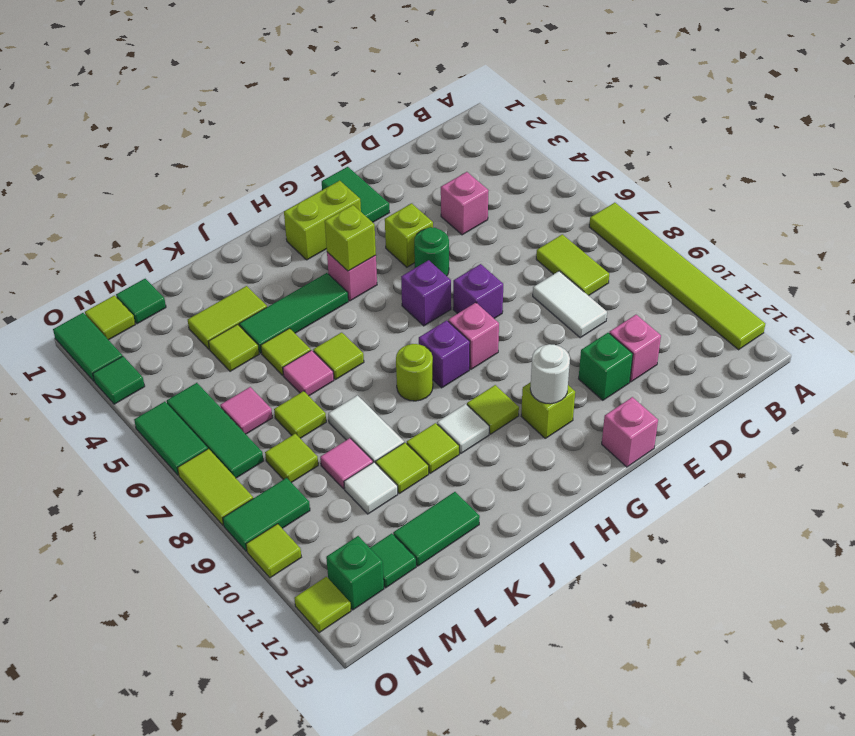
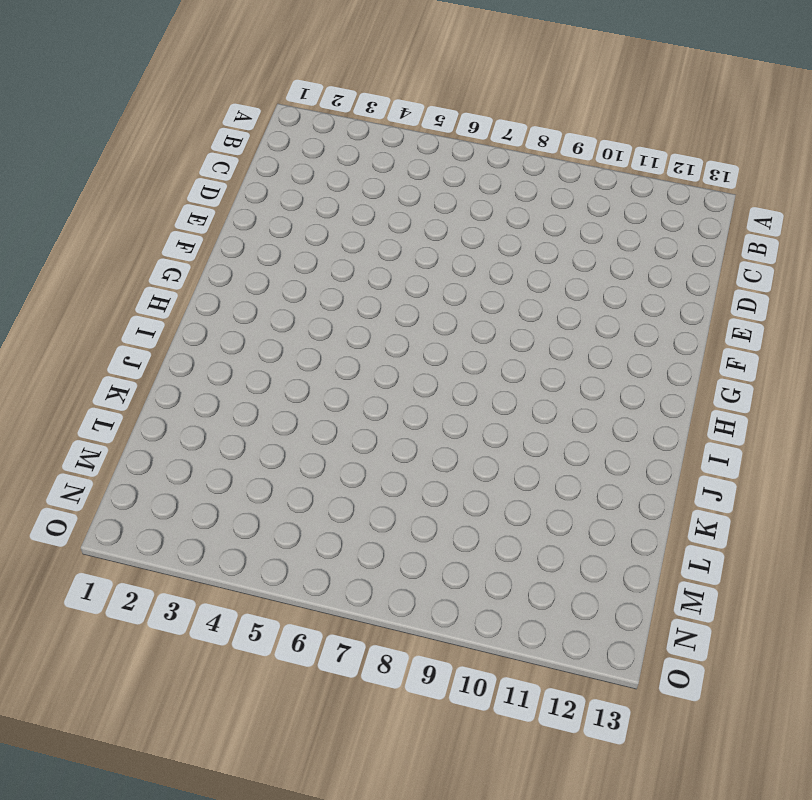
none -> lime tile A7:A12 level 1
none -> lime tile C7:C8 level 1
none -> pink brick D4 level 1
none -> white tile D8:D9 level 1

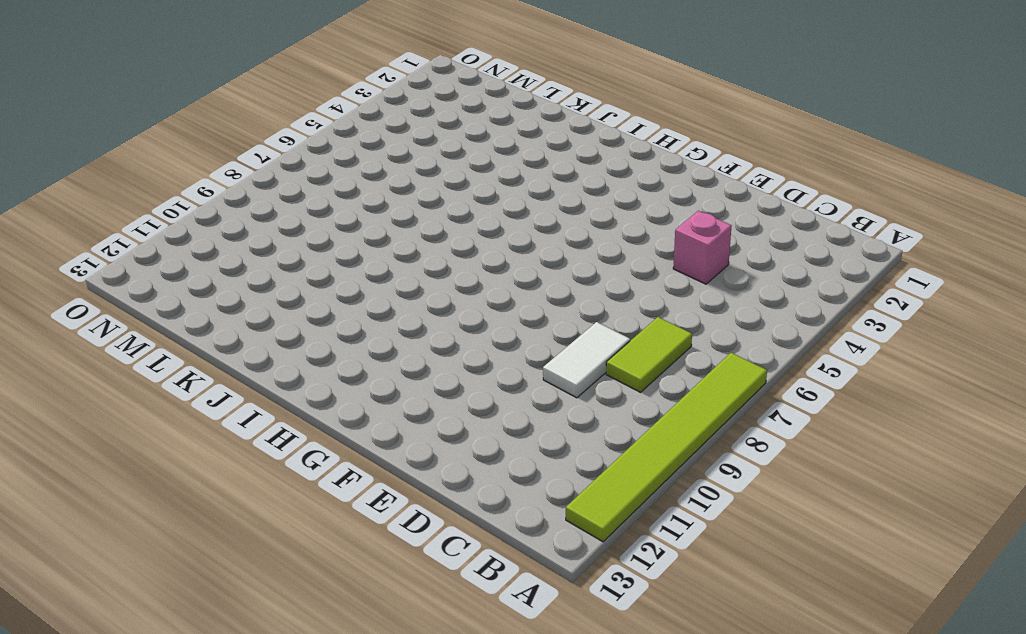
none -> pink brick D11 level 1
none -> green brick E11 level 1
none -> green tile F1:F2 level 1
none -> lime brick F4 level 1

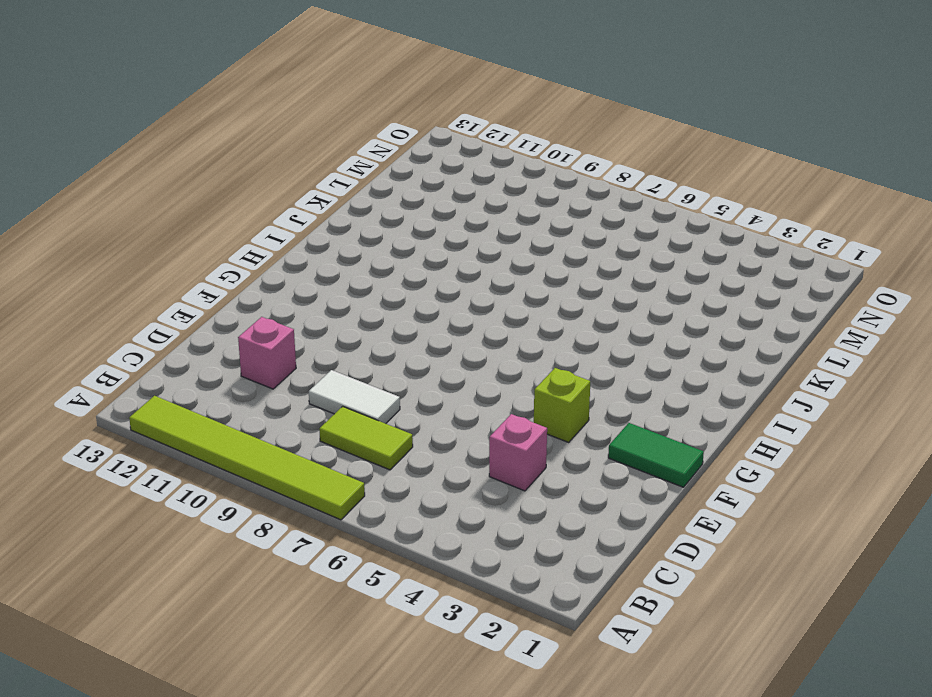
none -> green brick E11 level 1
none -> green round brick F5 level 1
none -> purple brick F7 level 1
none -> pink brick F13 level 1

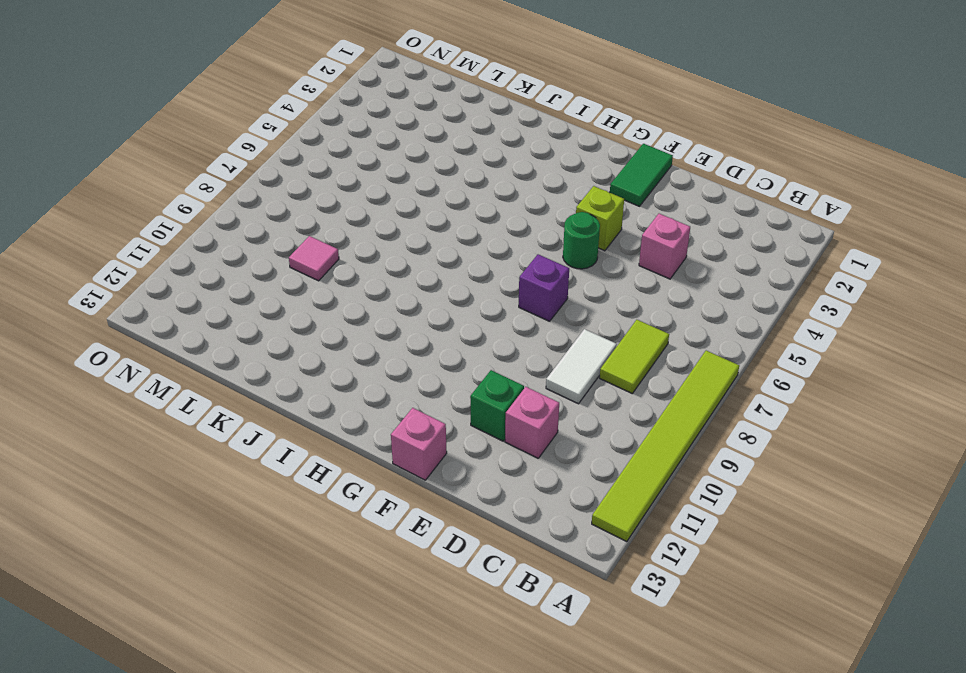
none -> lime brick G2:H2 level 1
none -> purple brick G6 level 1
none -> pink brick G8 level 1
none -> lime brick G11 level 1

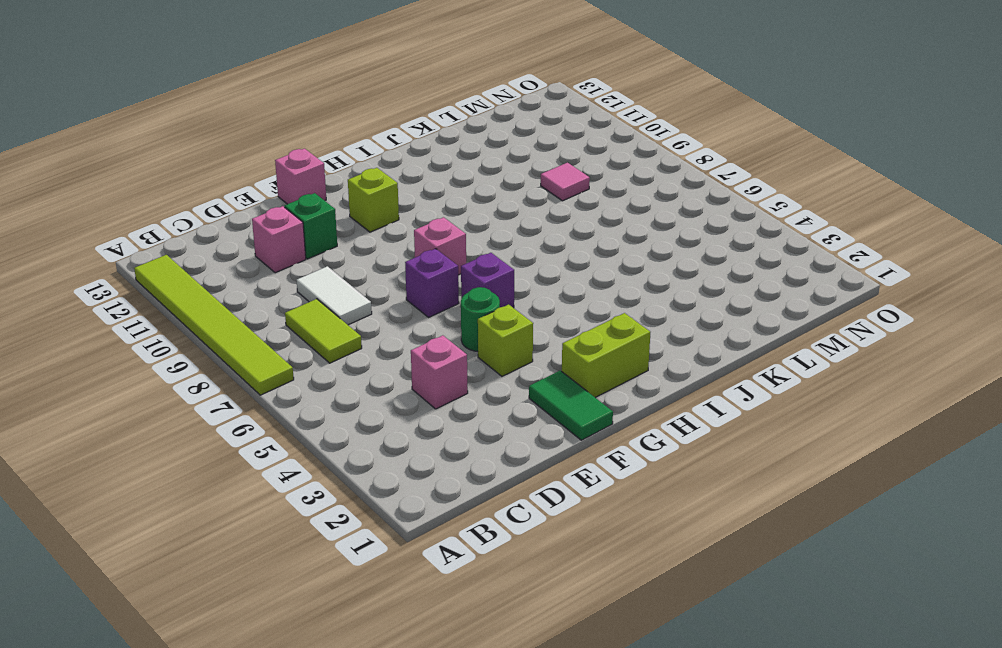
none -> pink brick H4 level 1
none -> purple brick H8 level 1
none -> lime tile H10 level 1
none -> green tile I4:K4 level 1

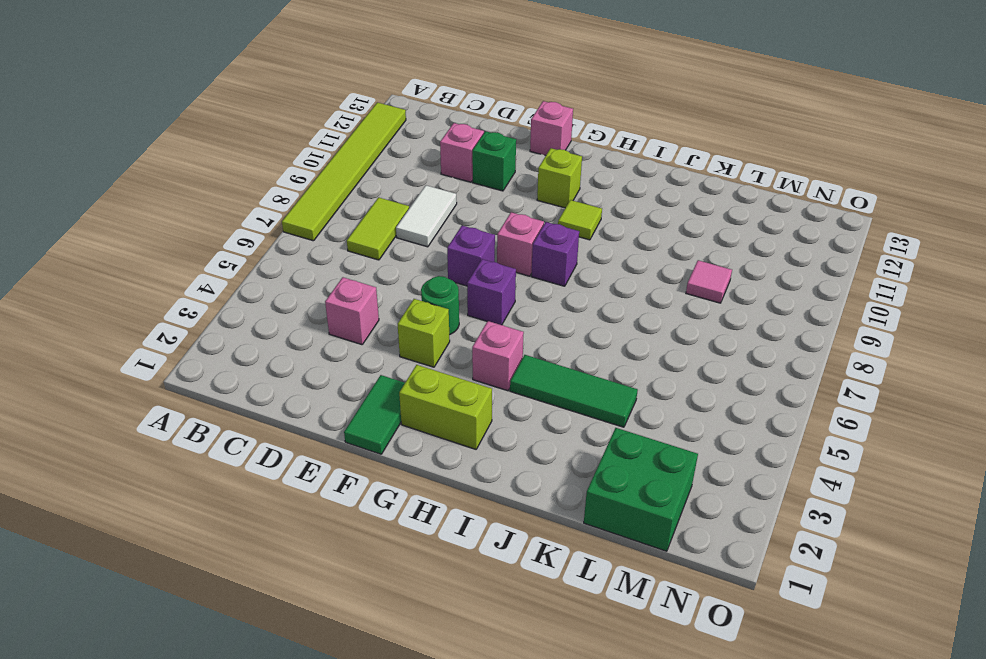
green brick L1:M2 level 1 -> green tile M1 level 1
none -> lime round brick I8 level 1
none -> white tile I10 level 1
none -> lime tile J6 level 1
none -> lime tile J10 level 1

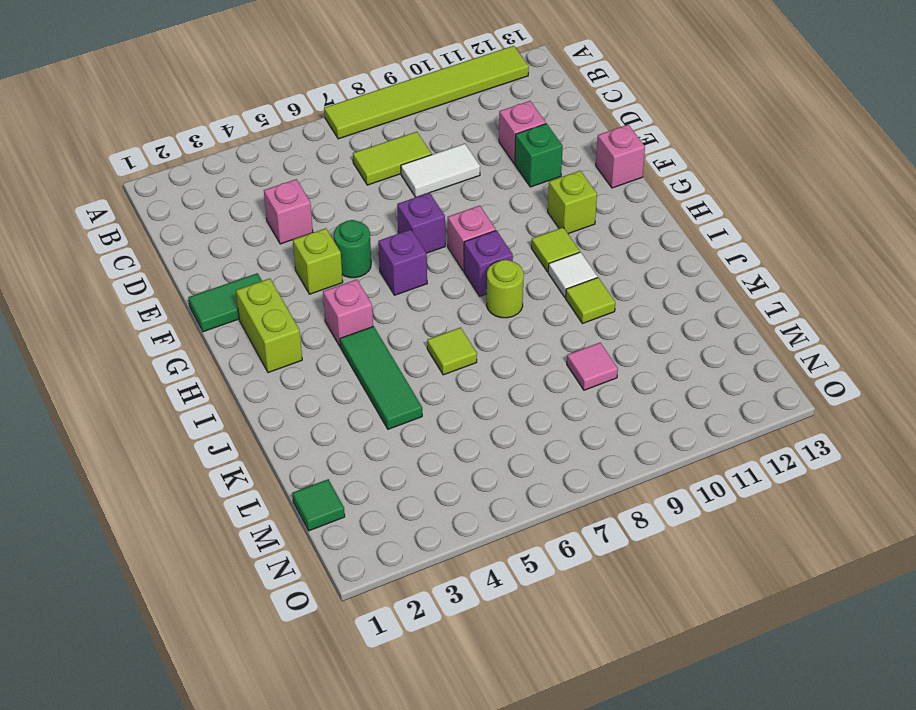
none -> lime tile K3:L3 level 1
none -> lime tile K5 level 1
none -> pink tile K6 level 1
none -> white tile K8:K9 level 1

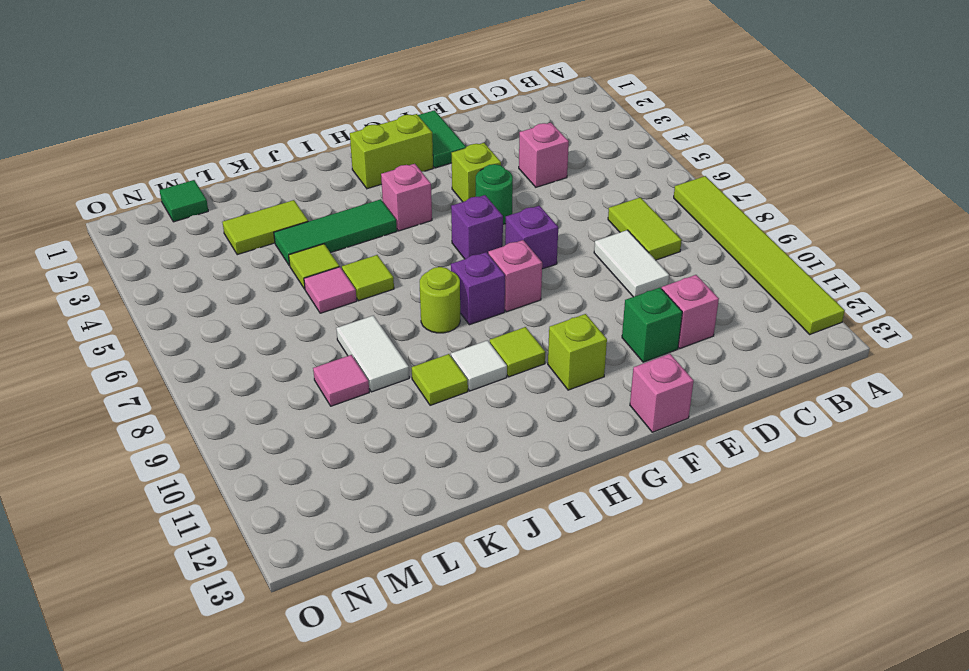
none -> lime tile K10 level 1
none -> green tile K12:L12 level 1
none -> lime tile L4 level 1
none -> lime tile L7 level 1

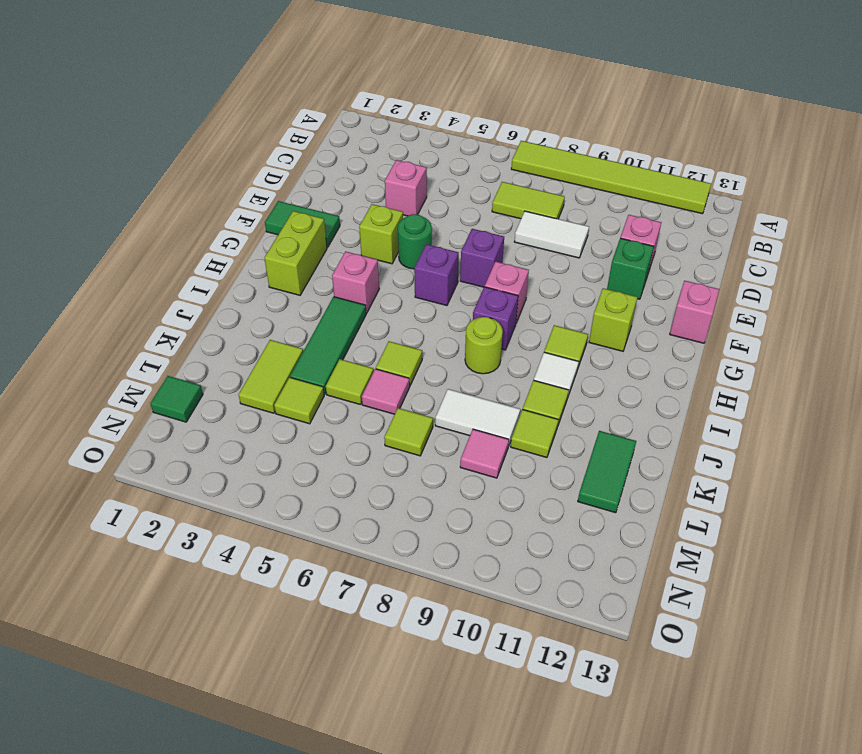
none -> white tile L10 level 1
none -> pink tile M6 level 1
none -> lime tile M8 level 1
none -> green tile M12 level 1

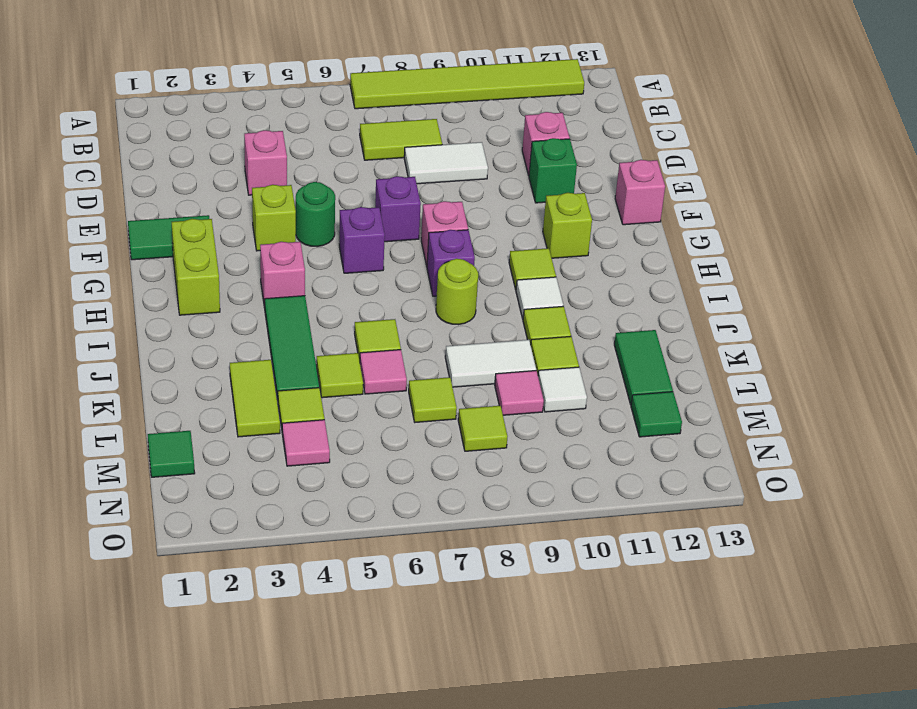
pink tile M4 level 1 -> pink tile M6 level 1
none -> lime tile N1 level 1
none -> green tile N5:N7 level 1
none -> green tile N9:O9 level 1
none -> green brick N12 level 1

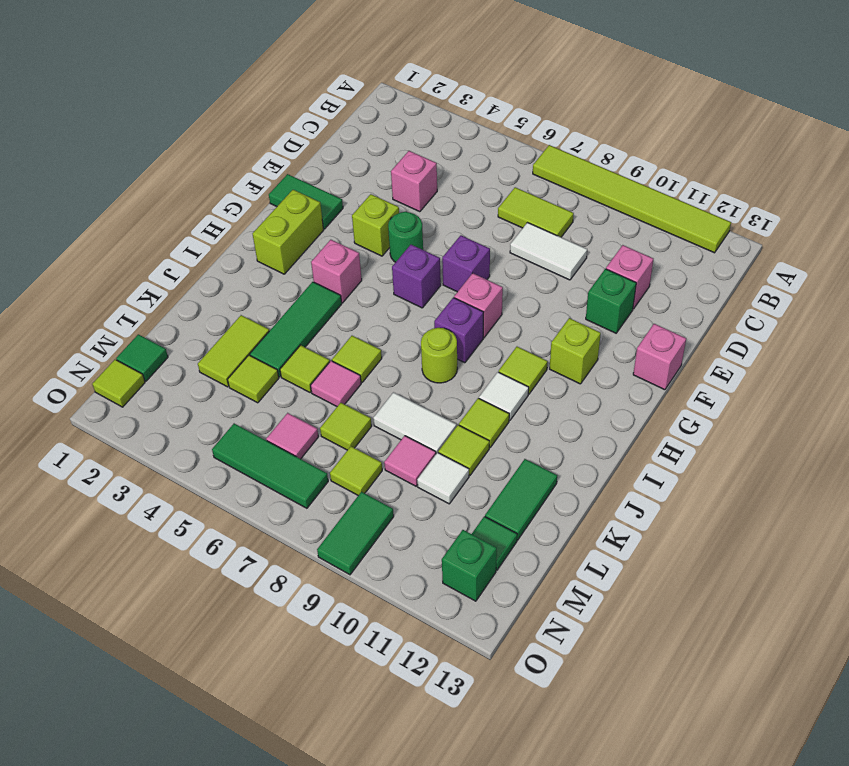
none -> green tile O1:O2 level 1
none -> green tile O3 level 1
none -> green tile O5:O6 level 1
none -> lime tile O7:O8 level 1

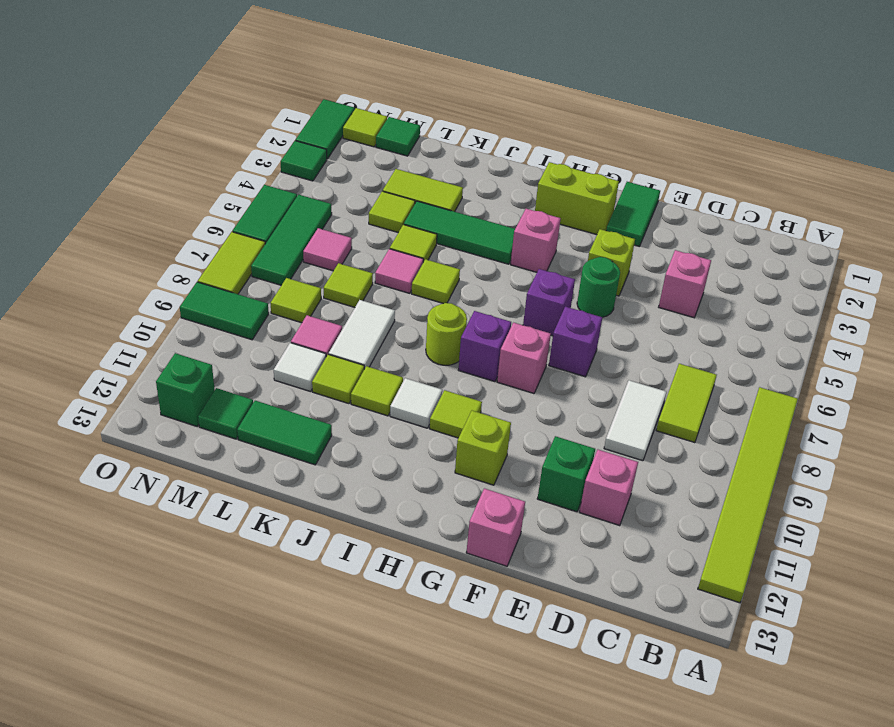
none -> lime tile O10 level 1
none -> lime tile O12 level 1
none -> white round brick G11 level 2
none -> lime brick H4 level 2

